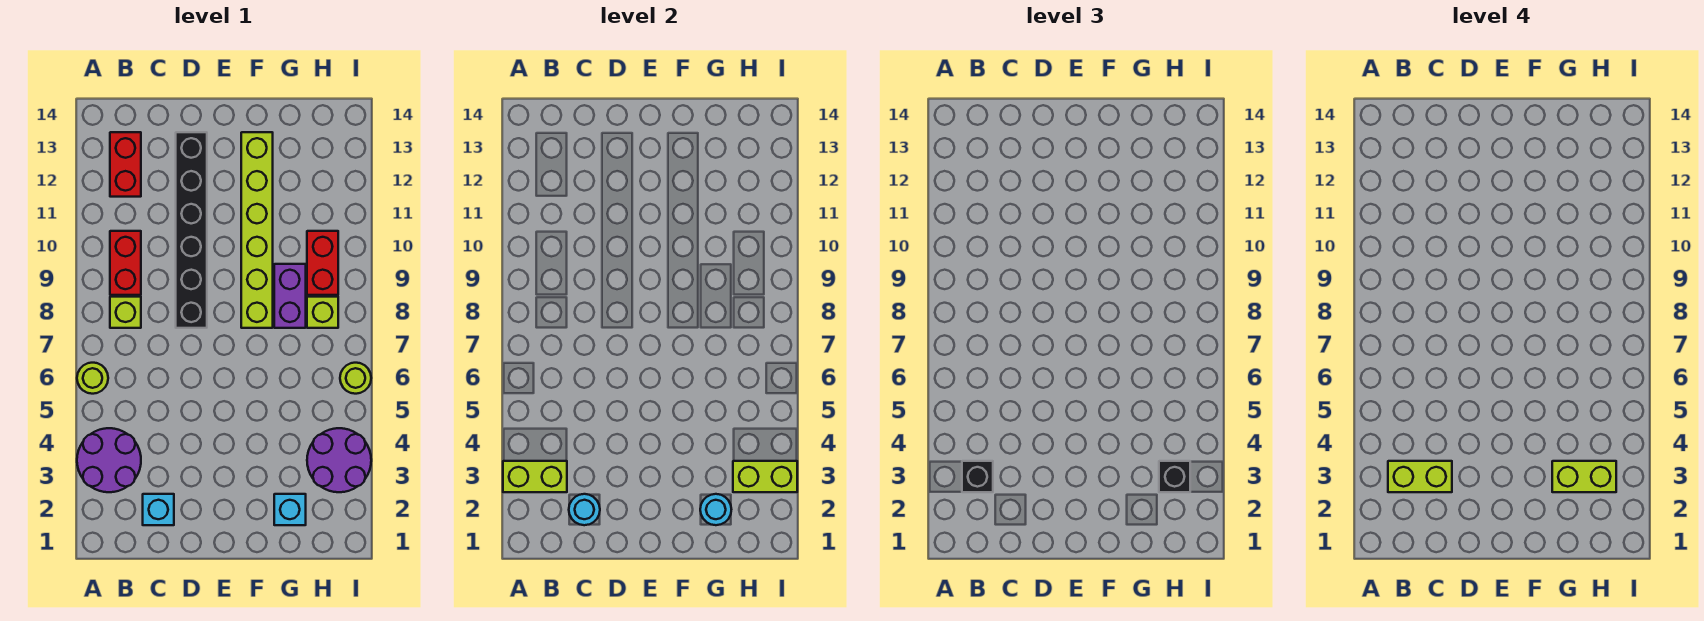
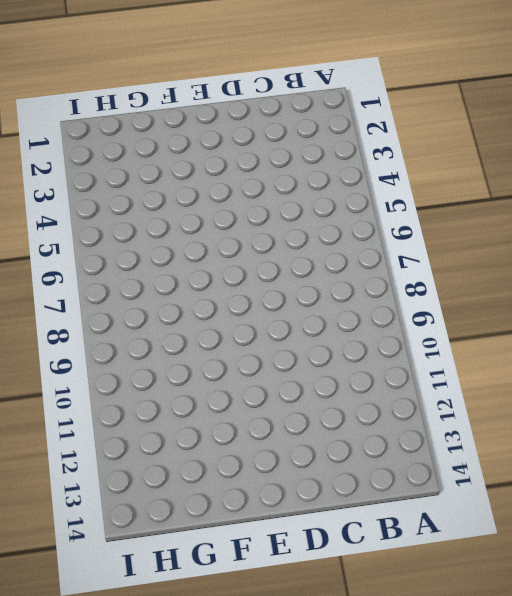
none -> purple round brick A3:B4 level 1
none -> lime round brick A6 level 1
none -> lime brick B8 level 1

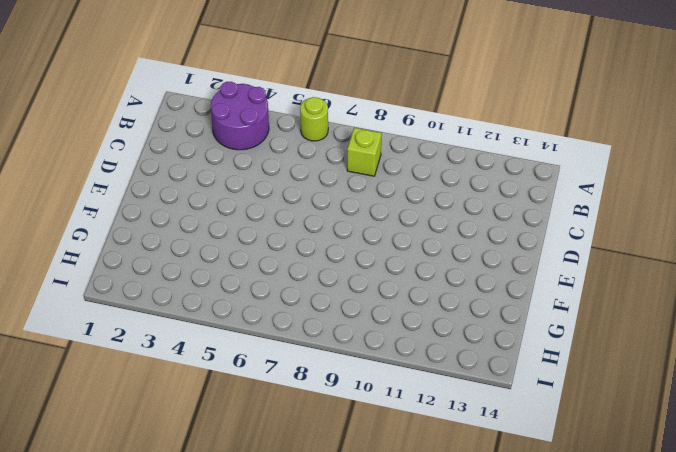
none -> red brick B9:B10 level 1
none -> red brick B12:B13 level 1
none -> cyan brick C2 level 1

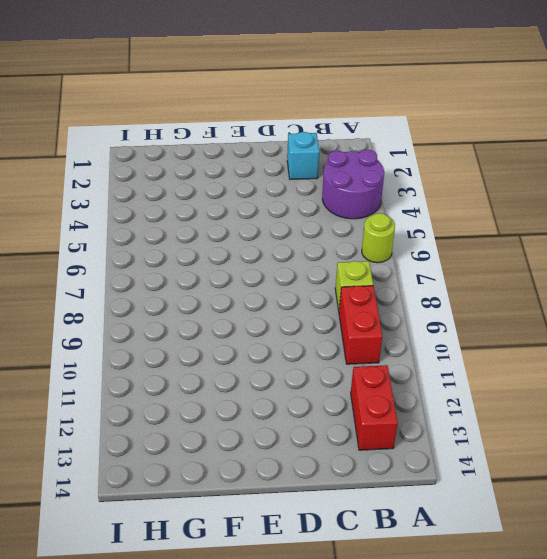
none -> black brick D8:D13 level 1
none -> lime brick F8:F13 level 1
none -> cyan brick G2 level 1

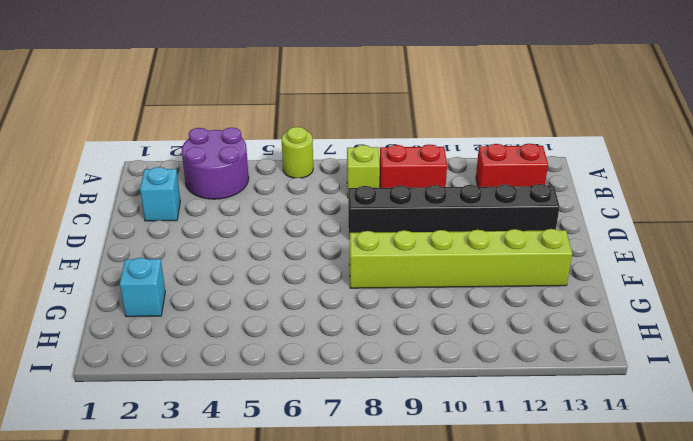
none -> purple brick G8:G9 level 1
none -> purple round brick H3:I4 level 1
none -> lime brick H8 level 1

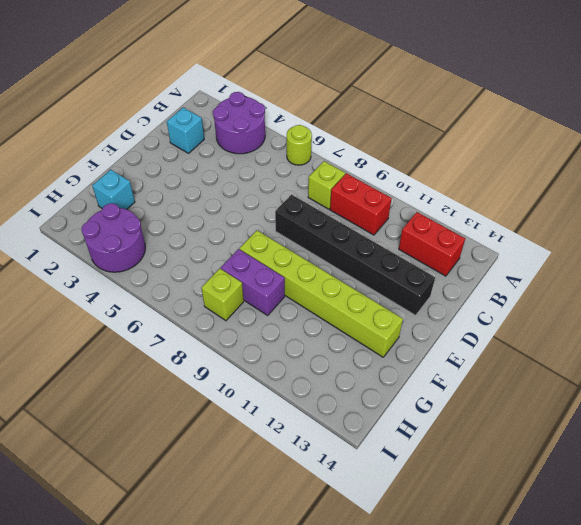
none -> red brick H9:H10 level 1
none -> lime round brick I6 level 1
none -> lime brick A3:B3 level 2

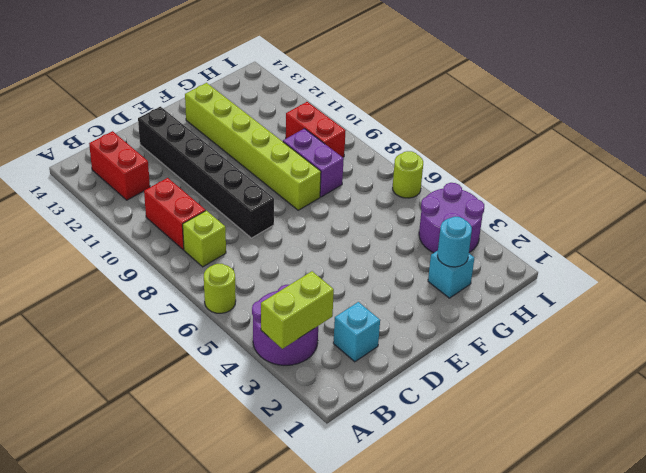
none -> lime brick H8 level 1
none -> cyan round brick C2 level 2
none -> lime brick H3:I3 level 2

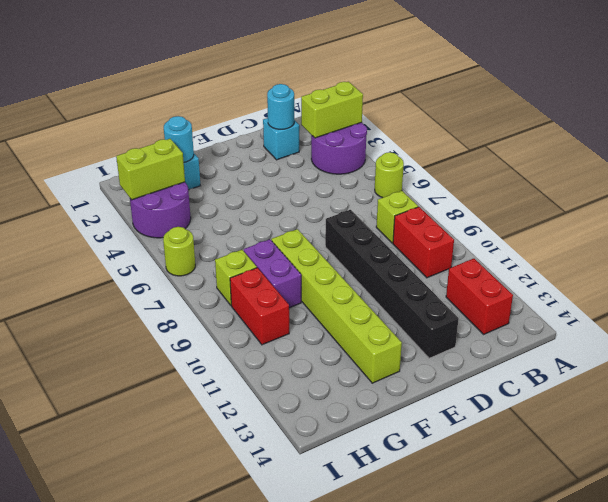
none -> black brick B3 level 3
none -> black brick H3 level 3
none -> lime brick B3:C3 level 4

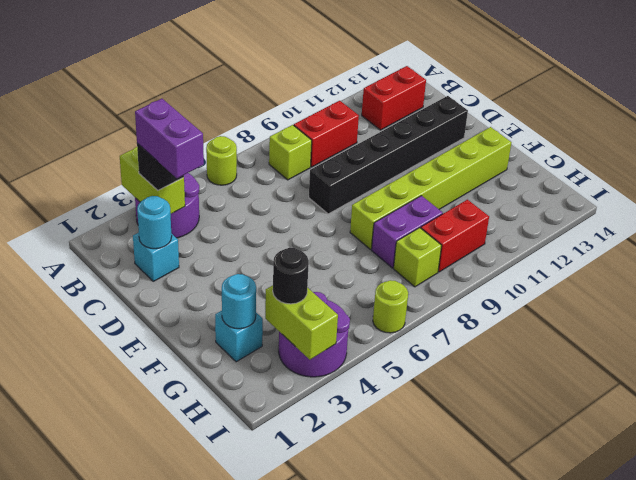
purple brick B3:C3 level 4 -> lime brick B3:C3 level 4
black round brick H3 level 3 -> black brick H3 level 3
none -> lime brick G3:H3 level 4

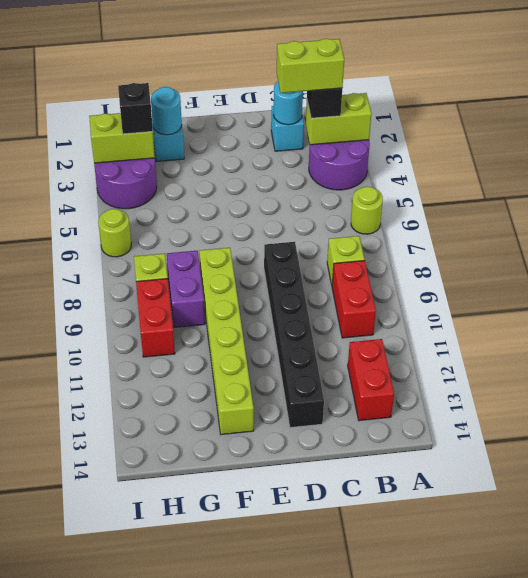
none -> lime brick G3:H3 level 4

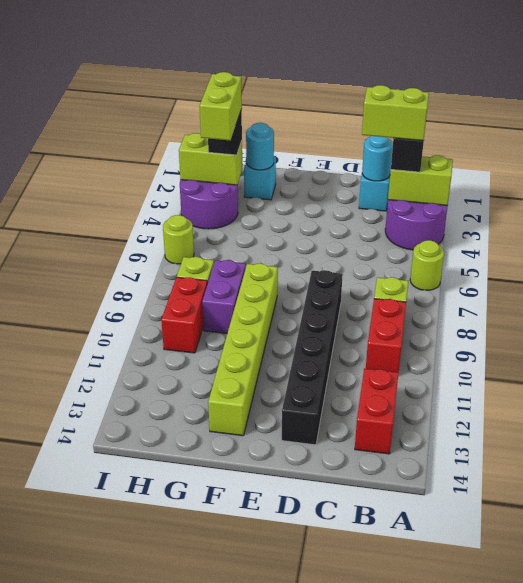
lime brick H3:H4 level 4 -> lime brick G3:H3 level 4

